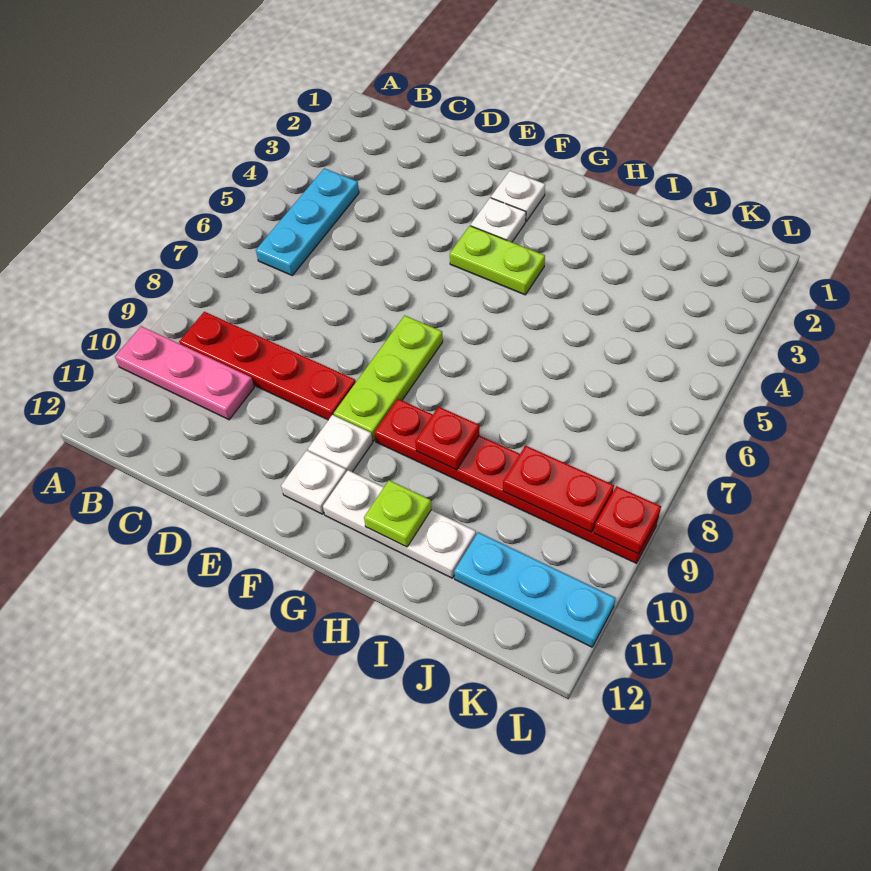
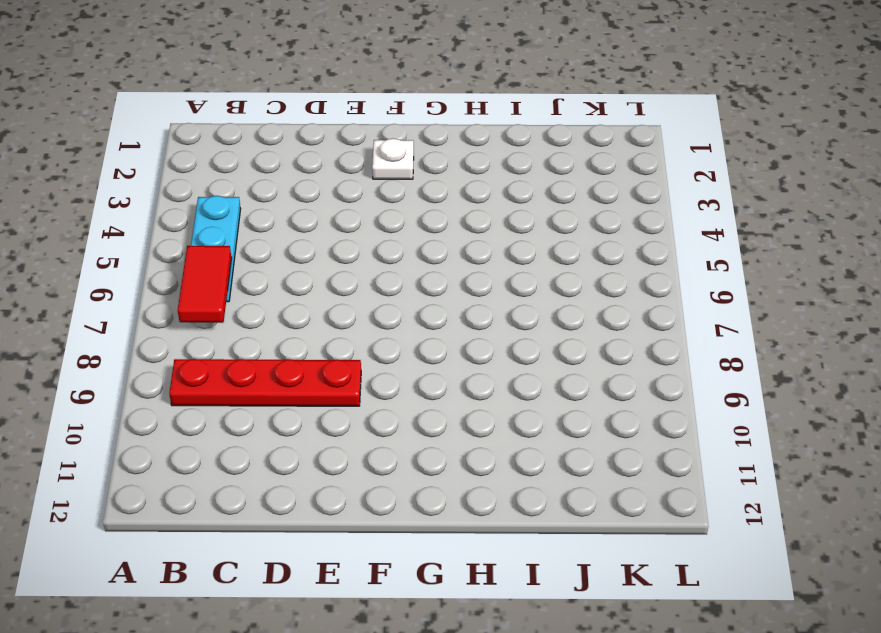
red tile B6:B7 level 2 -> none
none -> pink plate A10:C10 level 1
none -> white plate F3 level 1
none -> lime plate F4:G4 level 1

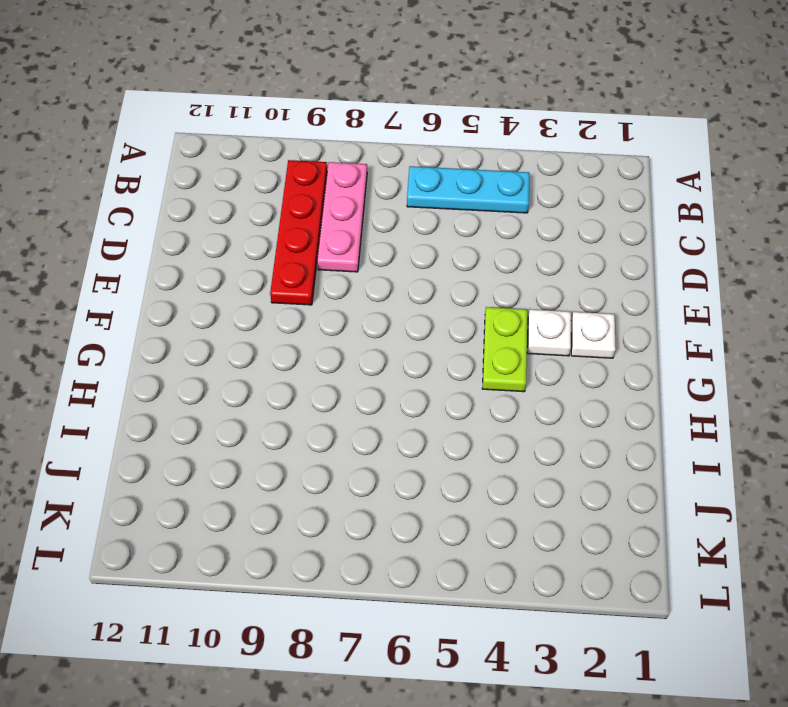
pink plate B8:D8 level 1 -> pink plate A10:C10 level 1
none -> lime plate F7:F9 level 1
none -> white plate F10 level 1
none -> white plate F11 level 1

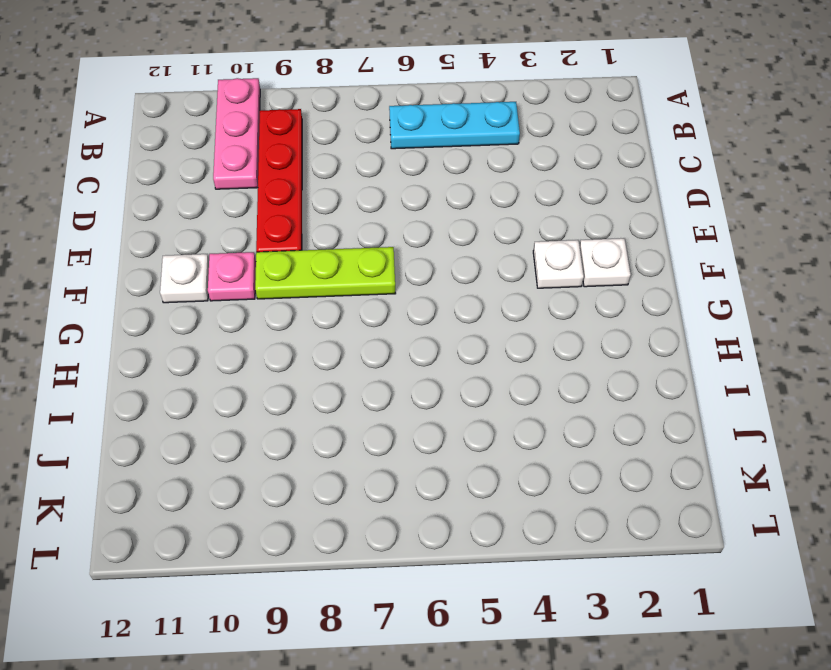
pink plate F10 level 1 -> white plate F10 level 1
none -> lime plate F4:G4 level 1
none -> red plate G9:L9 level 1
none -> white plate G11:I11 level 1

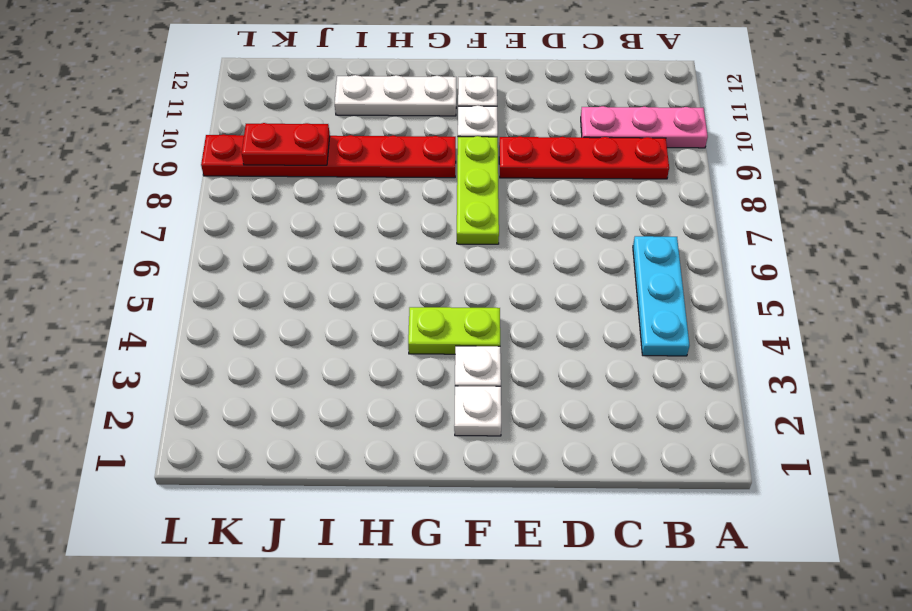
none -> cyan plate J11:L11 level 1
none -> red plate H9 level 2
none -> lime plate H11 level 2

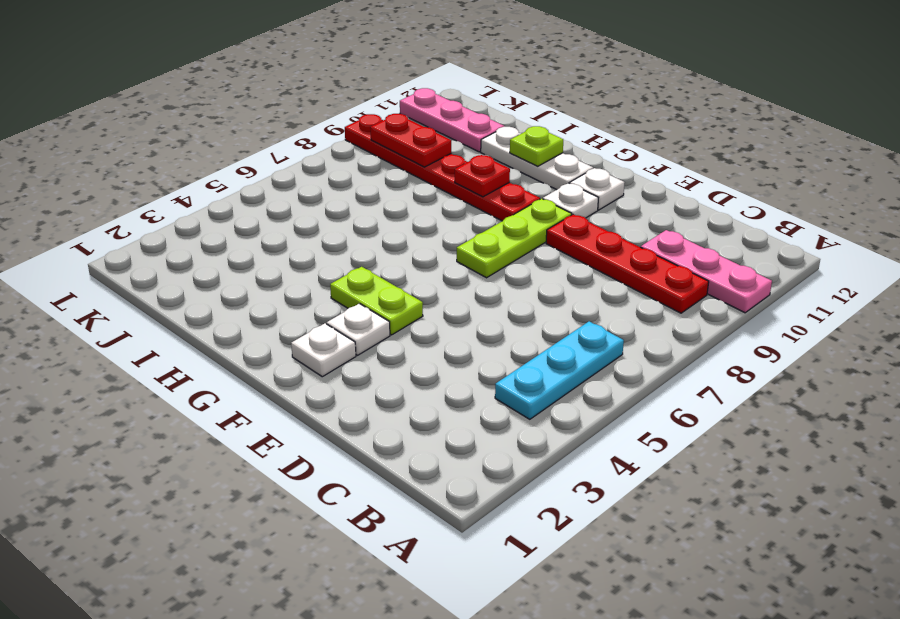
pink plate J11:L11 level 1 -> cyan plate J11:L11 level 1
none -> red plate L9 level 2

